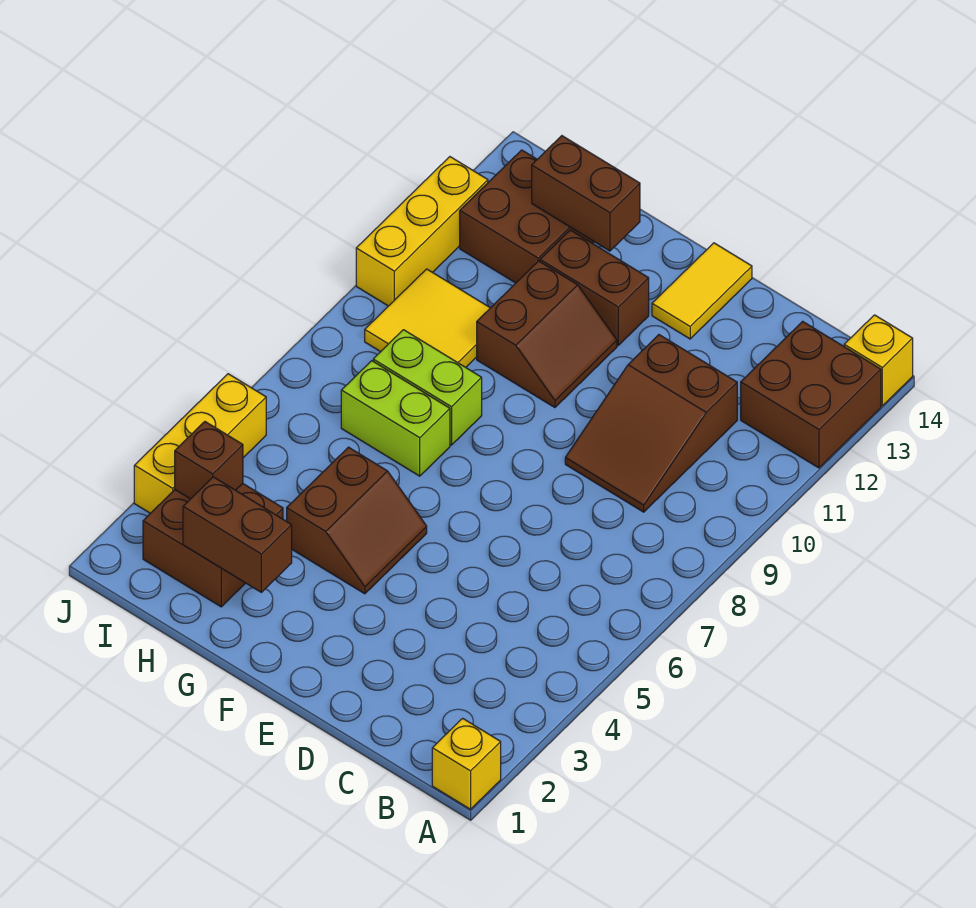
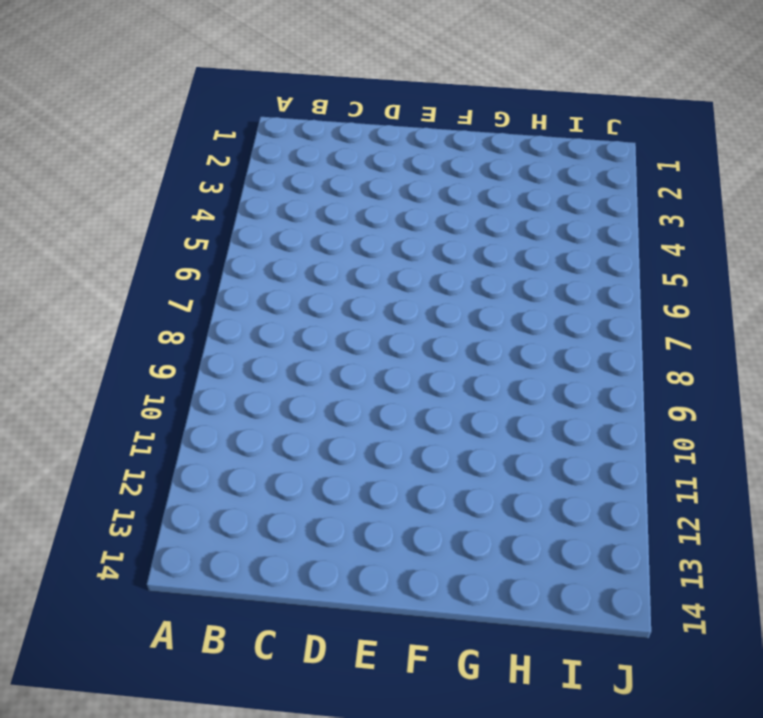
none -> yellow brick A1 level 1
none -> brown brick A12:B13 level 1
none -> yellow brick A14 level 1

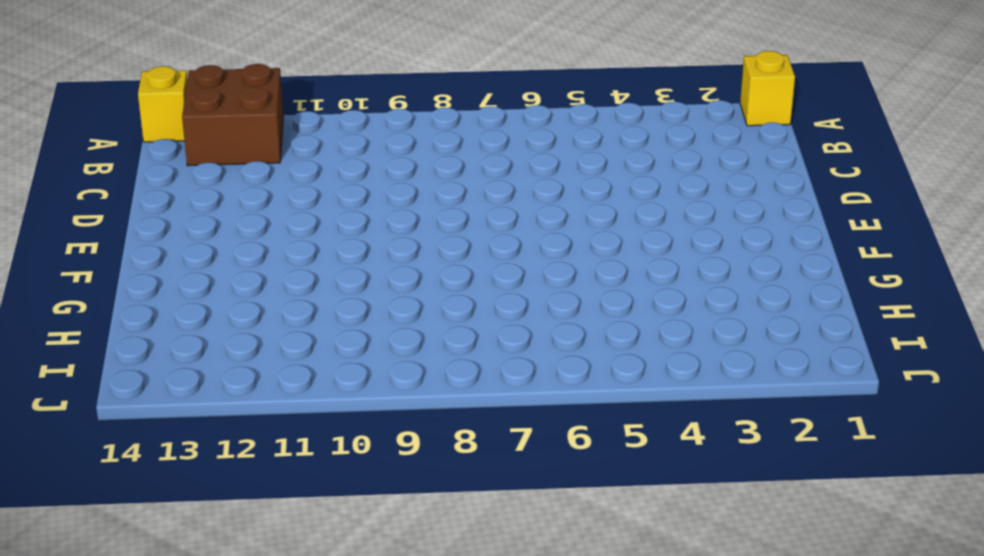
none -> brown slope C9:D11 level 1 top 11
none -> yellow tile E13:E14 level 1
none -> brown slope F4:G5 level 1 top G

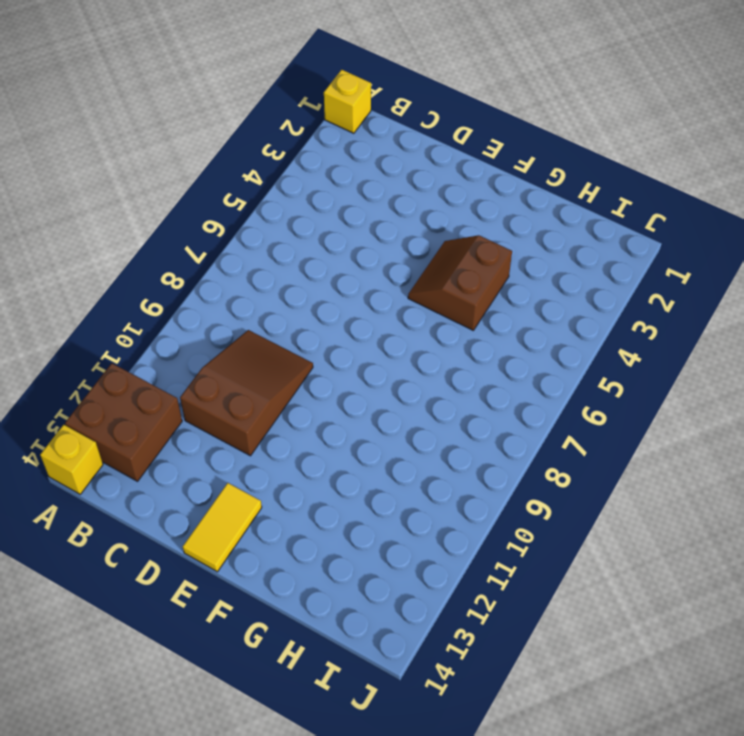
none -> brown slope F10:G11 level 1 top G
none -> brown brick F12:G12 level 1
none -> lime brick G7:H7 level 1

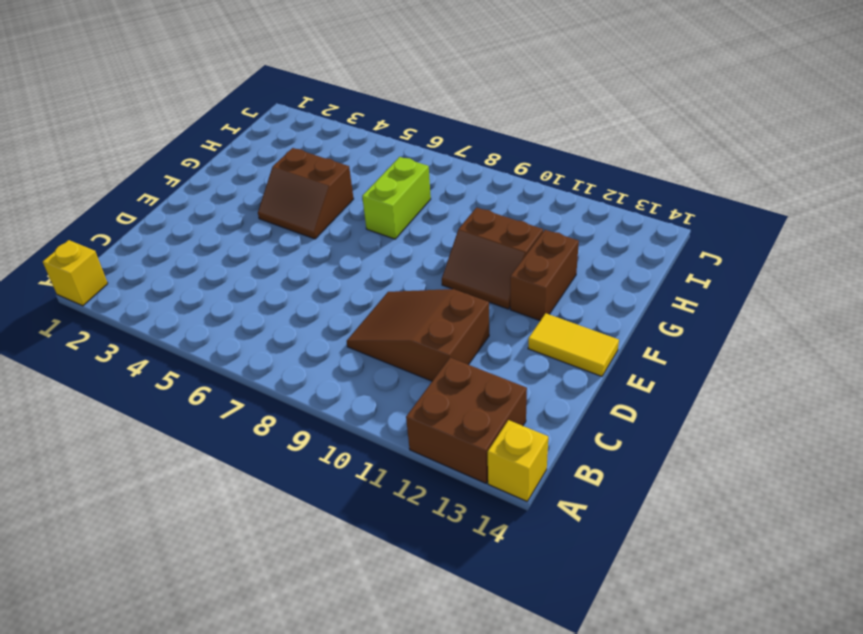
none -> lime brick G8:H8 level 1
none -> brown brick H2:I3 level 1
none -> yellow tile H9:I10 level 1

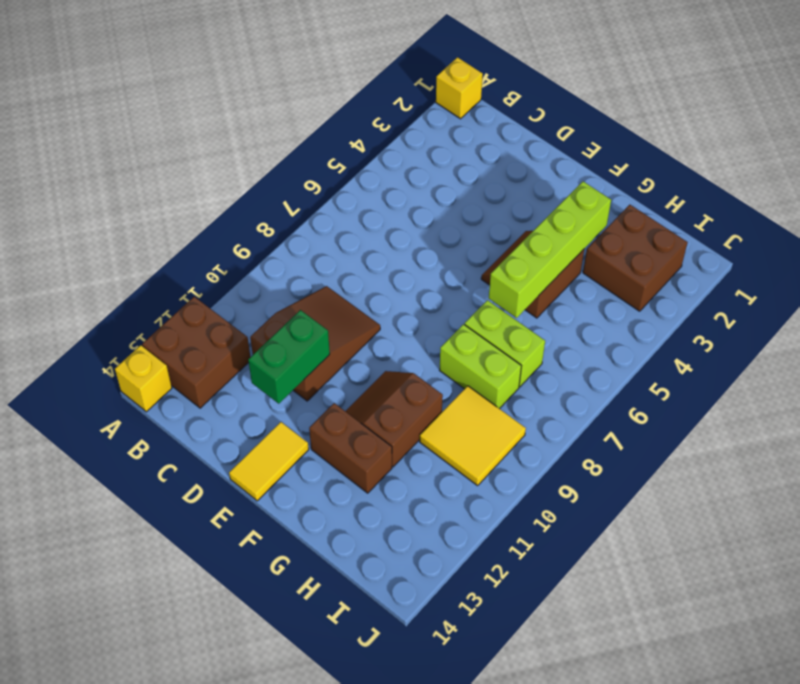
green brick D11:D12 level 2 -> none
lime brick G3:G6 level 2 -> none
none -> brown brick H12:I13 level 1
none -> yellow brick J3:J5 level 1
none -> yellow brick J10:J12 level 1

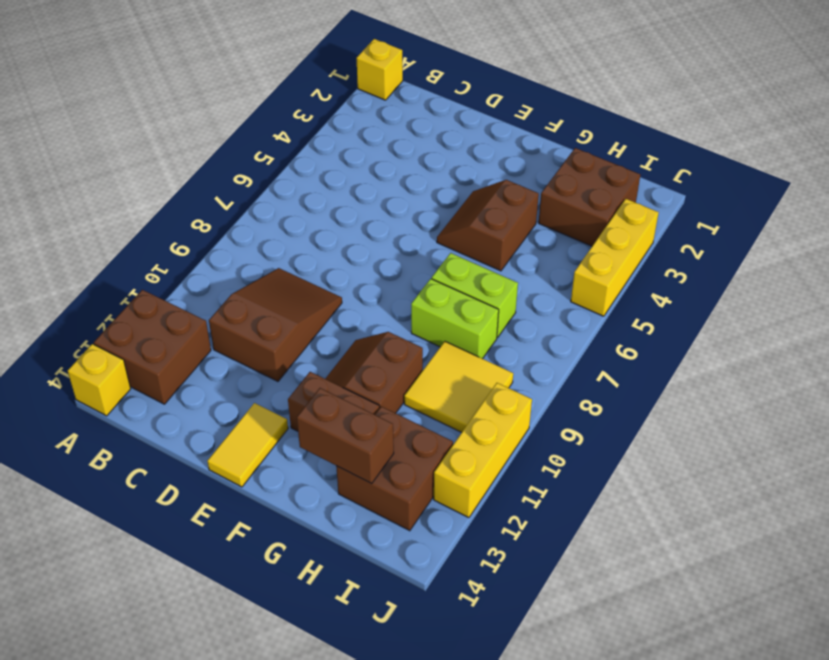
none -> brown brick G2:H2 level 2
none -> brown brick I3 level 2

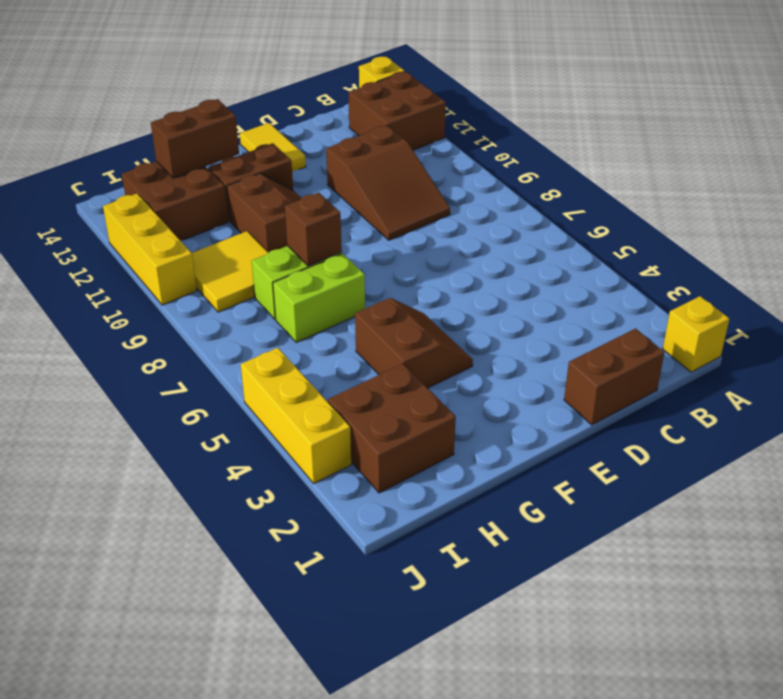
brown brick C1:D1 level 1 -> brown brick G2:H2 level 2
brown brick G8 level 2 -> brown brick I3 level 2

